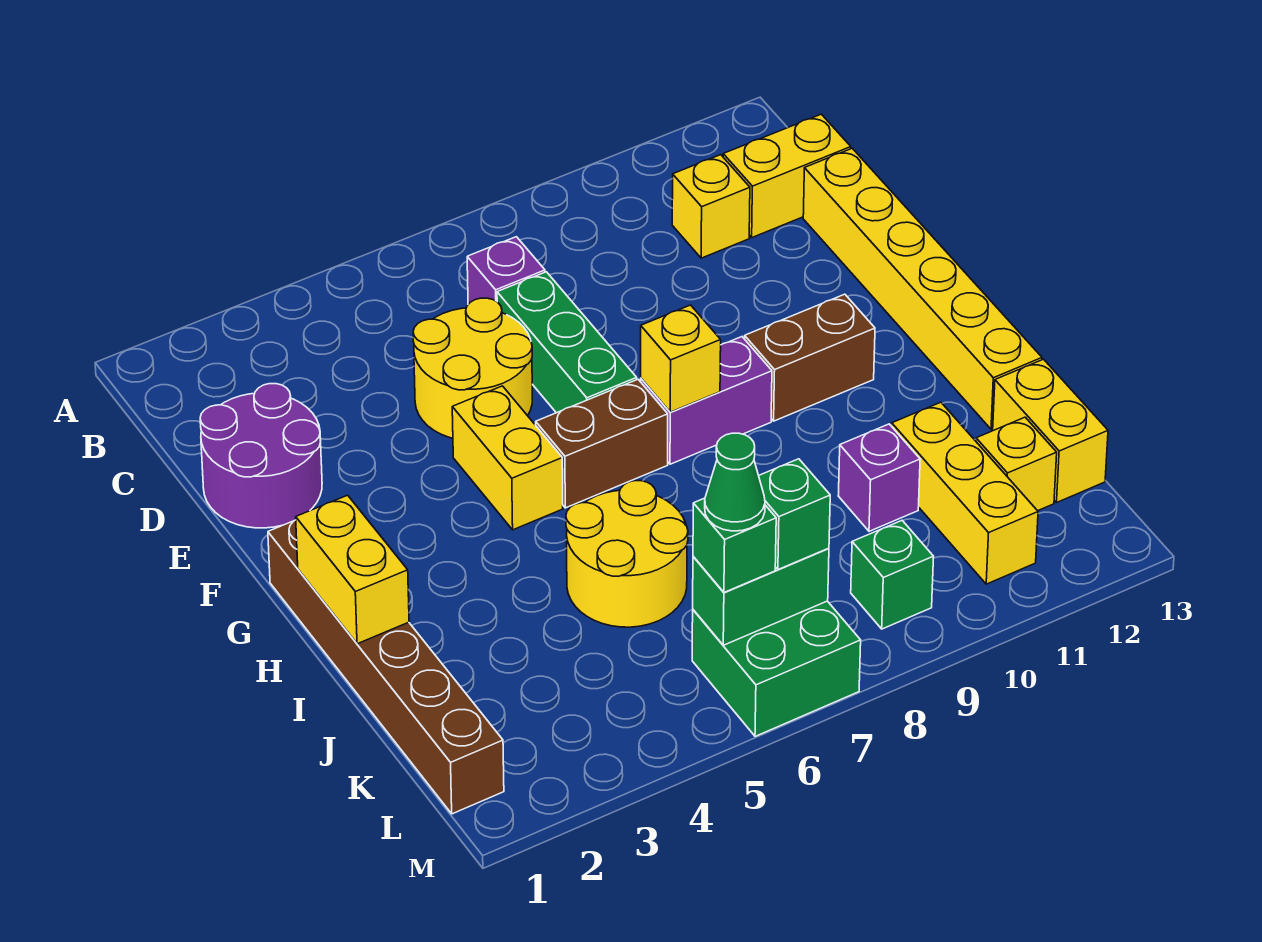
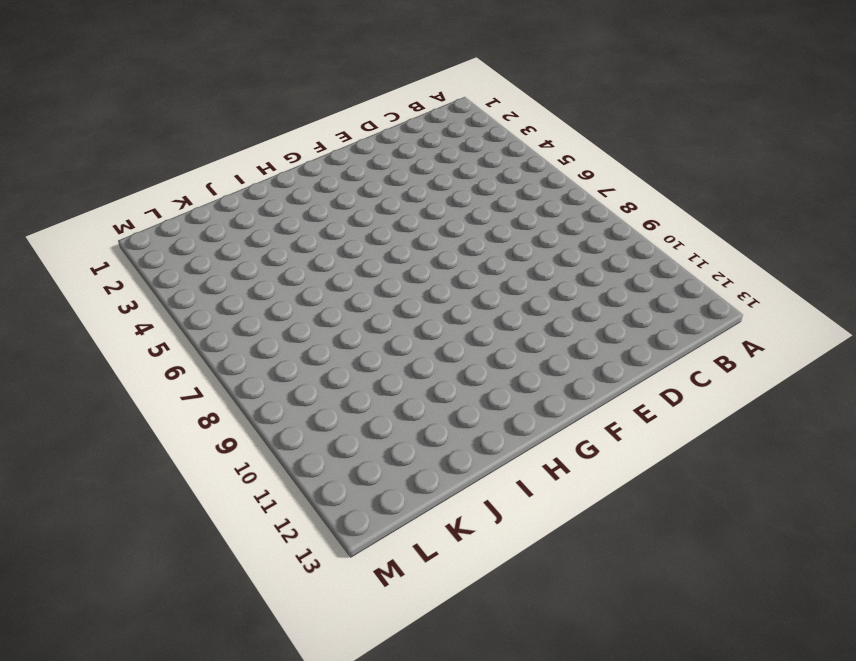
none -> purple brick C7 level 1
none -> yellow brick C11 level 1
none -> yellow brick C12:C13 level 1

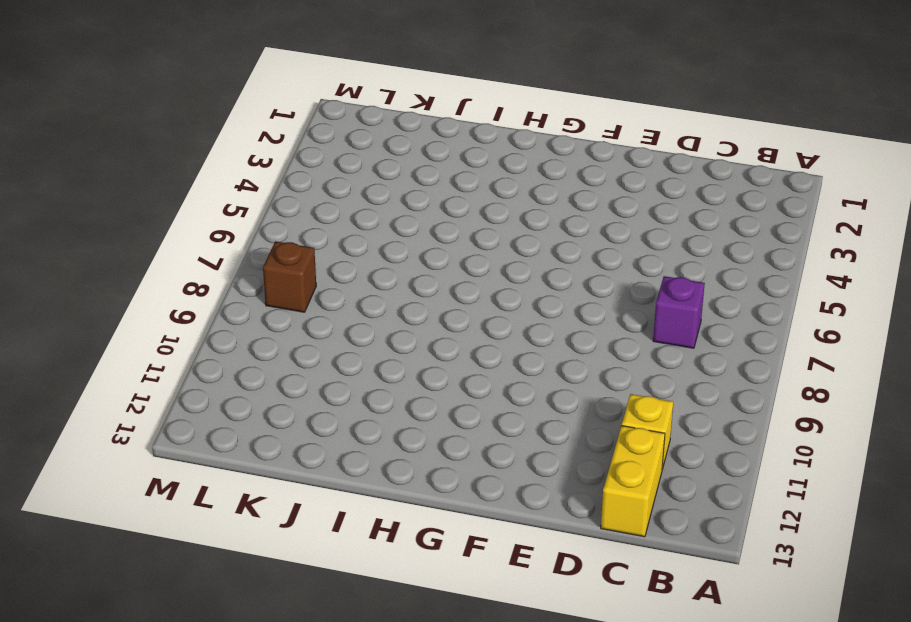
brown brick L8 level 1 -> none
none -> purple round brick D1:E2 level 1
none -> yellow round brick D5:E6 level 1
none -> green brick D7:F7 level 1

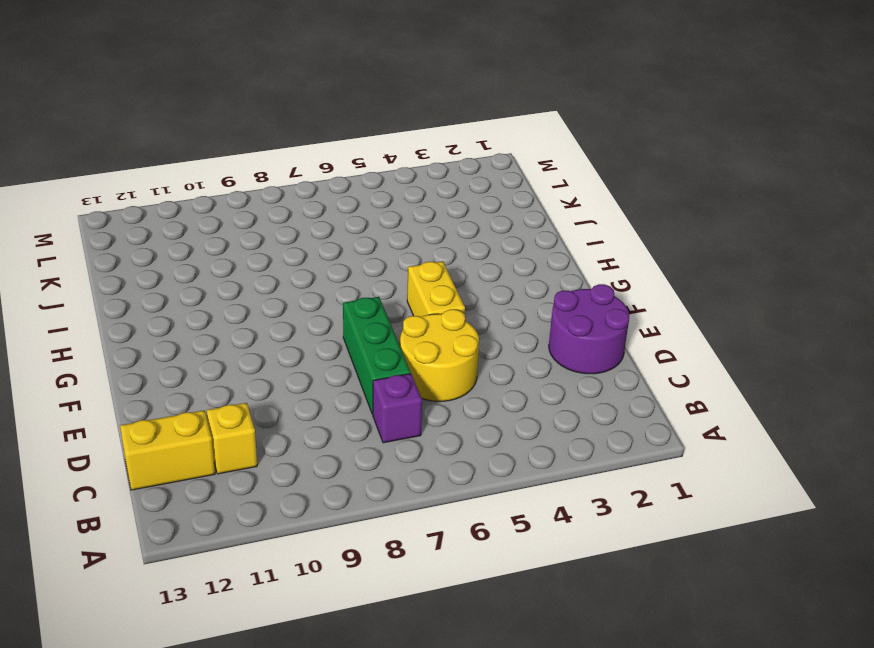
none -> yellow brick D13:I13 level 1
none -> brown brick G1:L1 level 1
none -> brown brick G6:G7 level 1

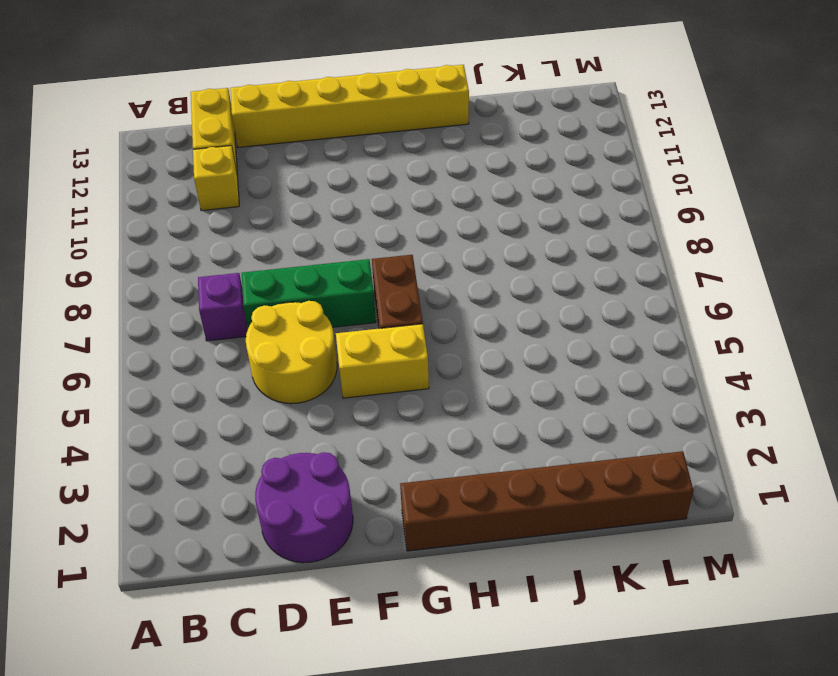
none -> purple brick G8:G9 level 1
none -> brown brick G10:G11 level 1
none -> yellow round brick I5:J6 level 1

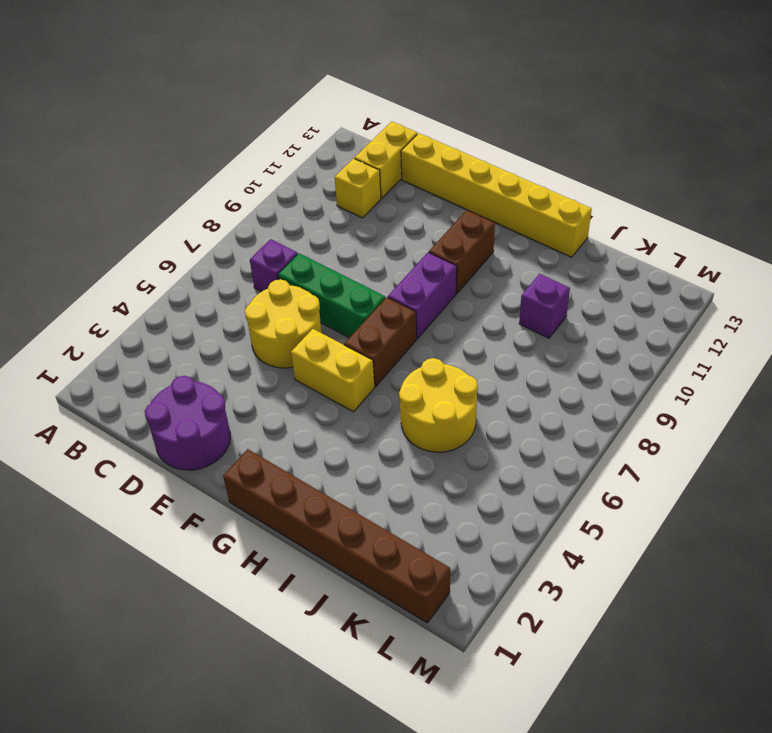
none -> yellow brick J11:L11 level 1
none -> yellow brick J13:K13 level 1
none -> yellow brick K12 level 1

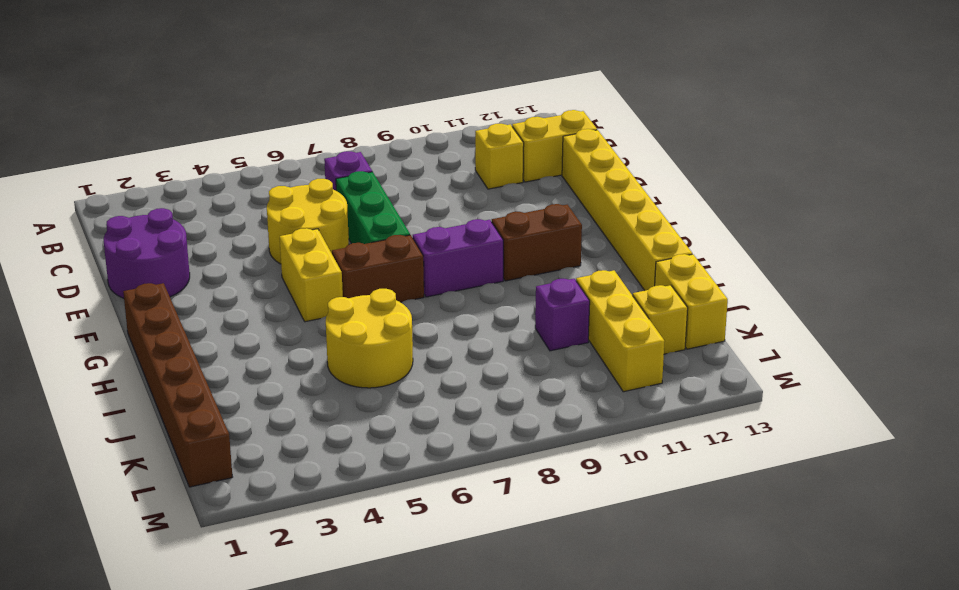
none -> green brick L6:M7 level 1
none -> green brick L9 level 1
none -> yellow brick G8 level 2

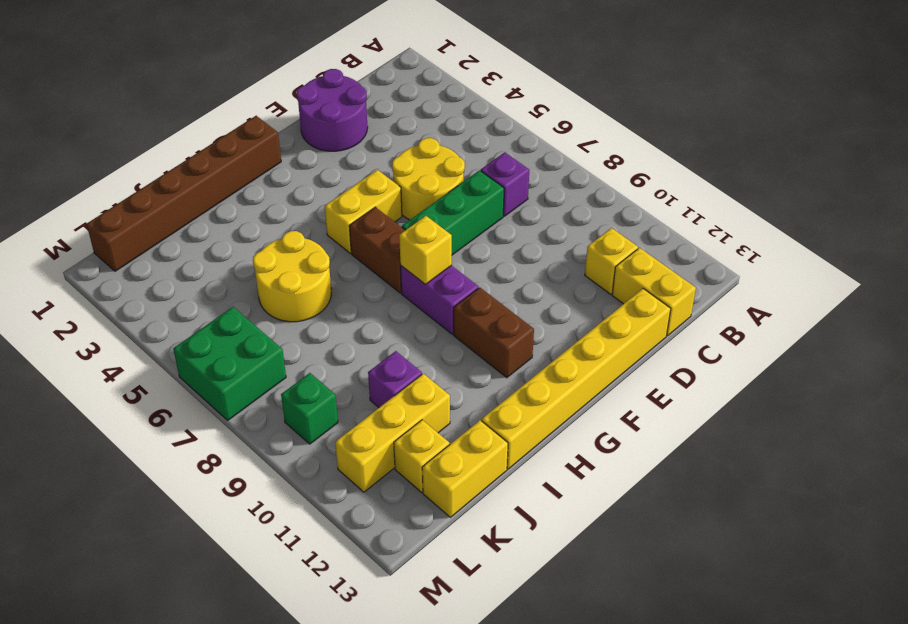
none -> yellow brick H1:I1 level 2
none -> green brick L6:L7 level 2
none -> green brick L6 level 3

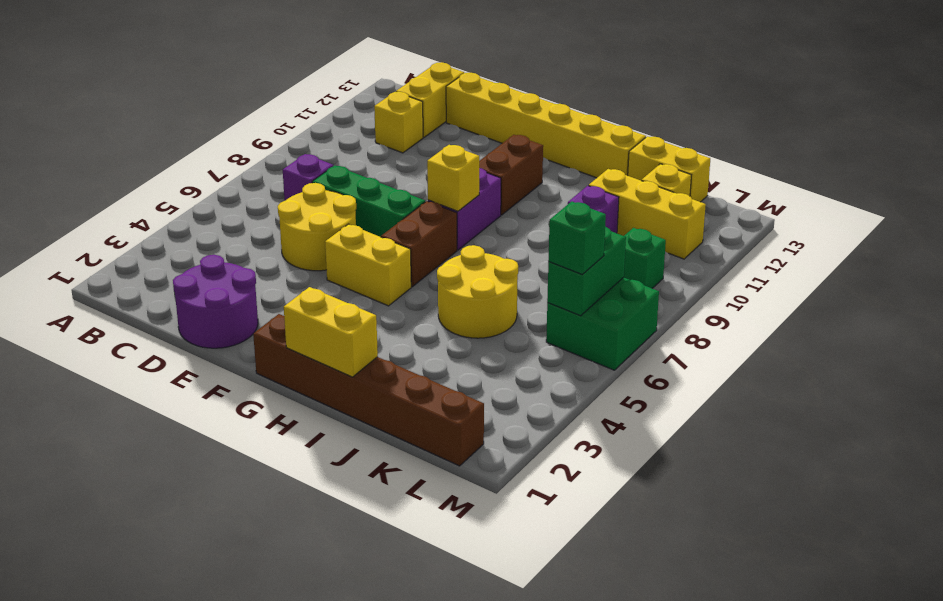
none -> green brick L7 level 3
none -> green cone L6 level 4

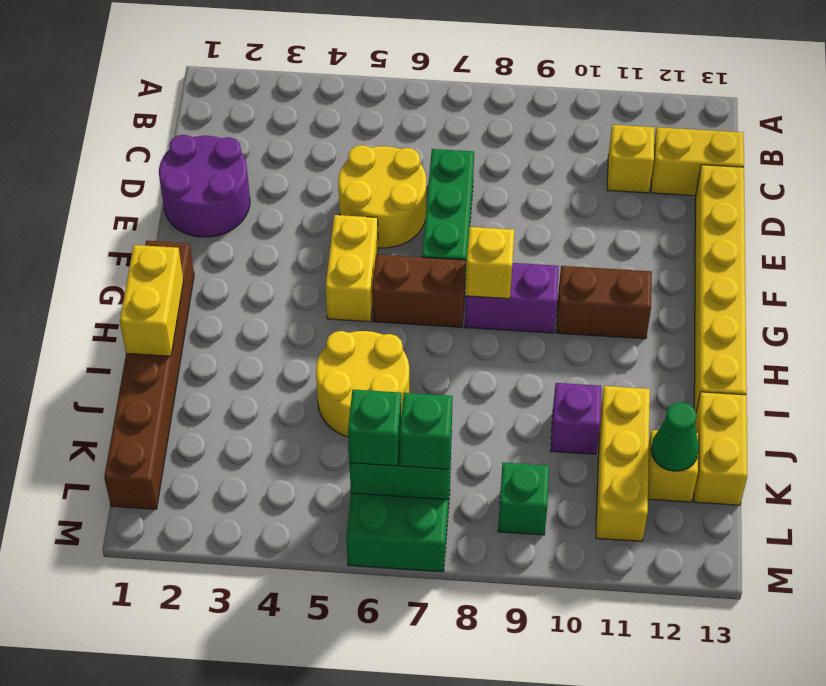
green cone K12 level 2 -> green cone L6 level 4
none -> purple brick C7 level 1

